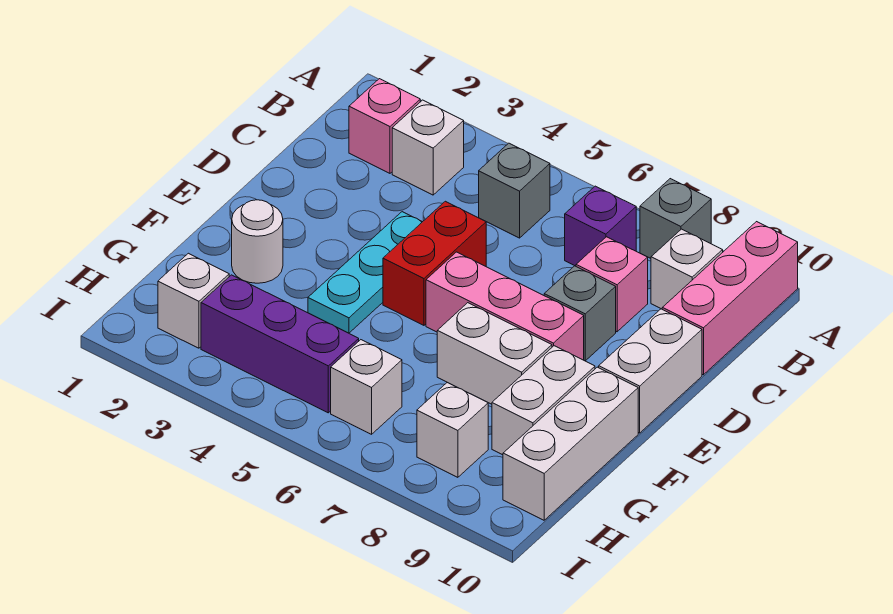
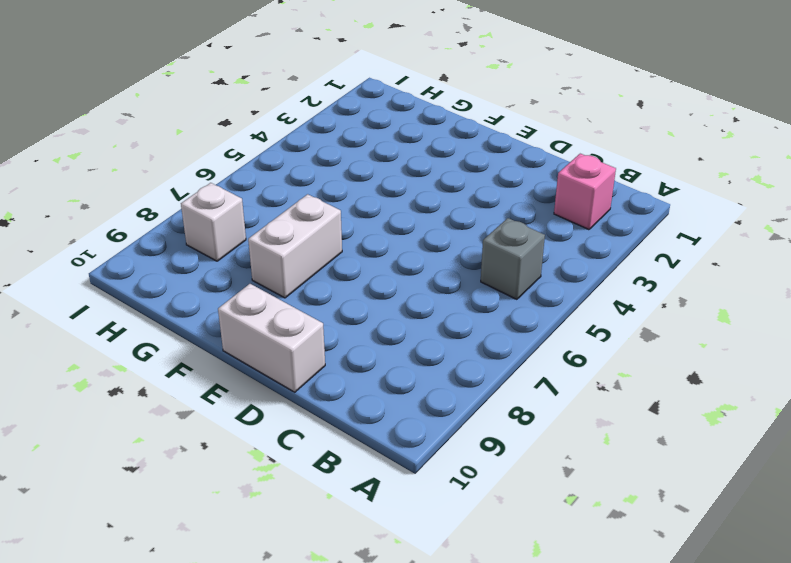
none -> grey brick A8 level 1
none -> pink brick A10:C10 level 1
none -> white brick B3 level 1

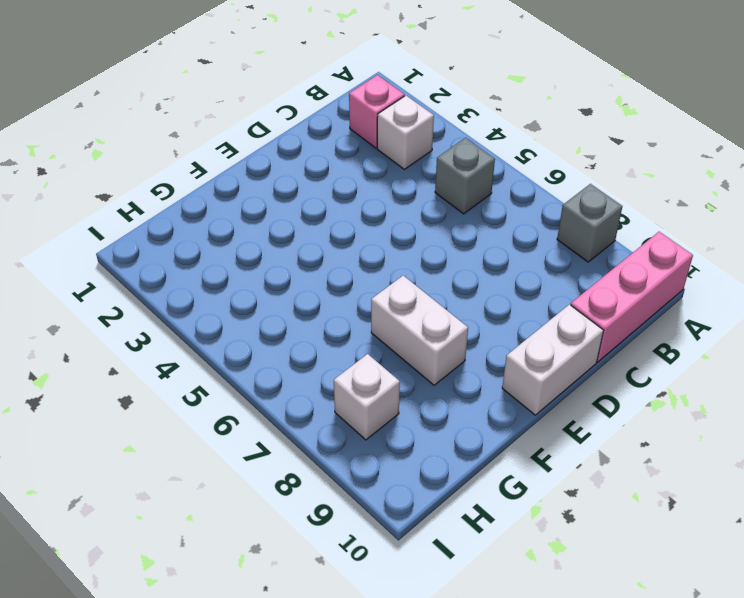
none -> purple brick B7 level 1
none -> white brick B9 level 1
none -> pink brick C8 level 1

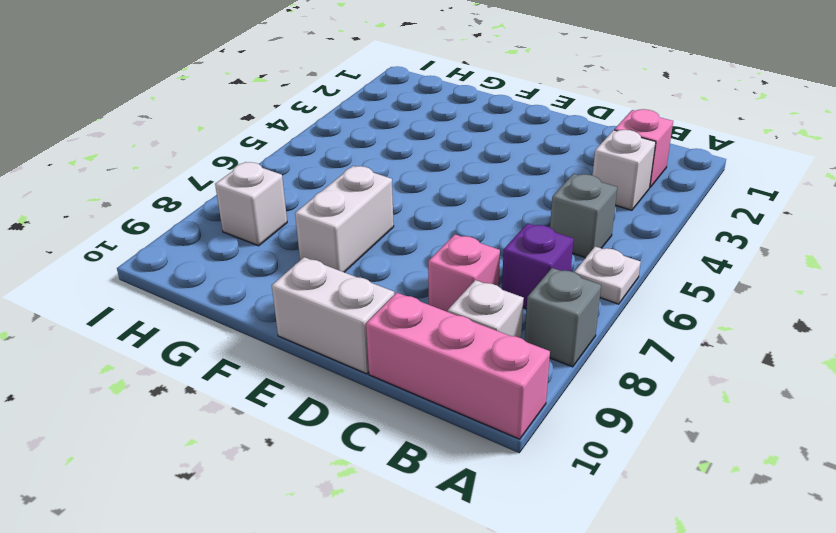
white plate A6 level 1 -> none
none -> cyan plate D4:F4 level 1
none -> red brick D5:E5 level 1
none -> grey brick D8 level 1

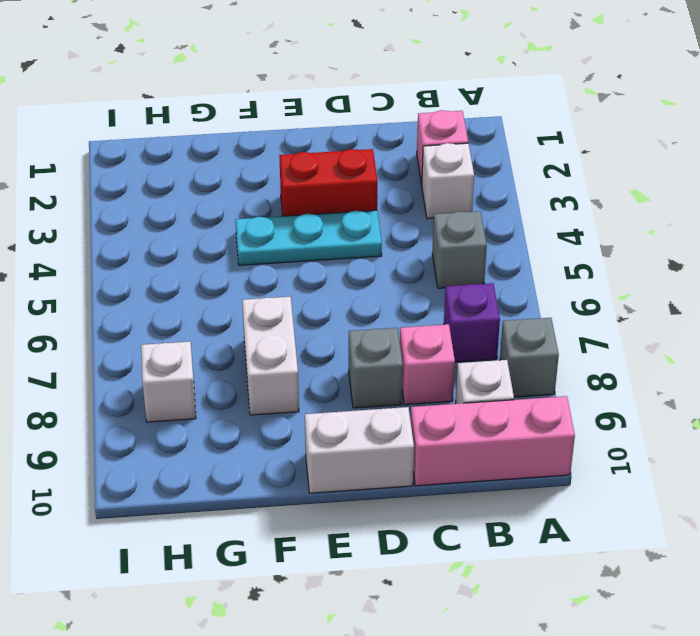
red brick D3:E3 level 1 -> red brick D5:E5 level 1
none -> pink brick E6:E8 level 1
none -> white round brick F2 level 1
none -> white brick F9:G9 level 1

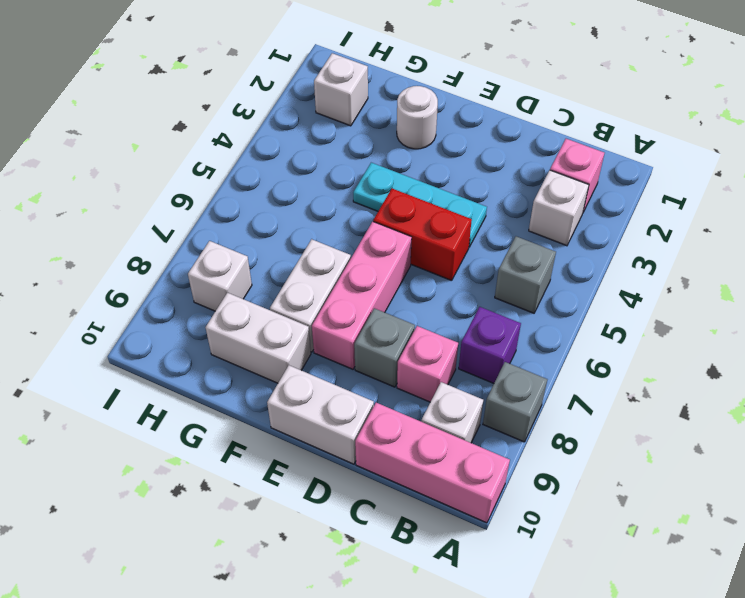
none -> white brick F10:H10 level 1
none -> purple brick H3:H5 level 1
none -> white brick H6 level 1

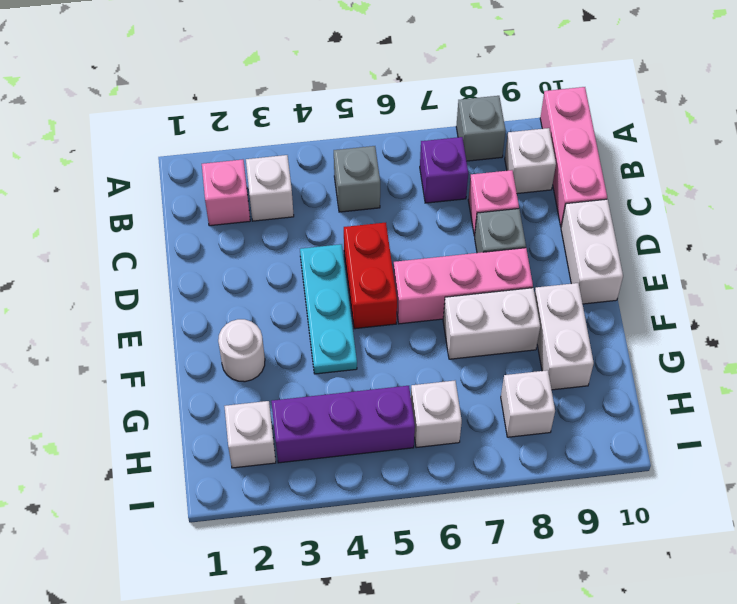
none -> white brick F10:H10 level 1

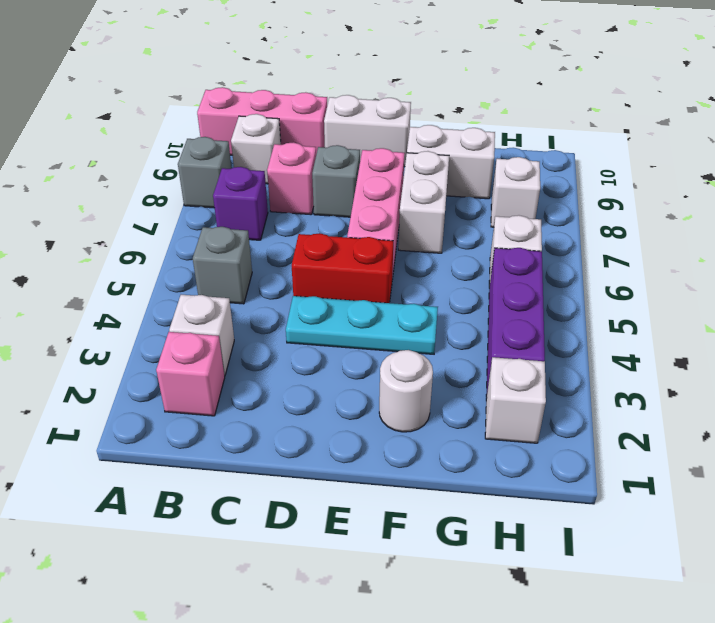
none -> white brick F10:H10 level 1

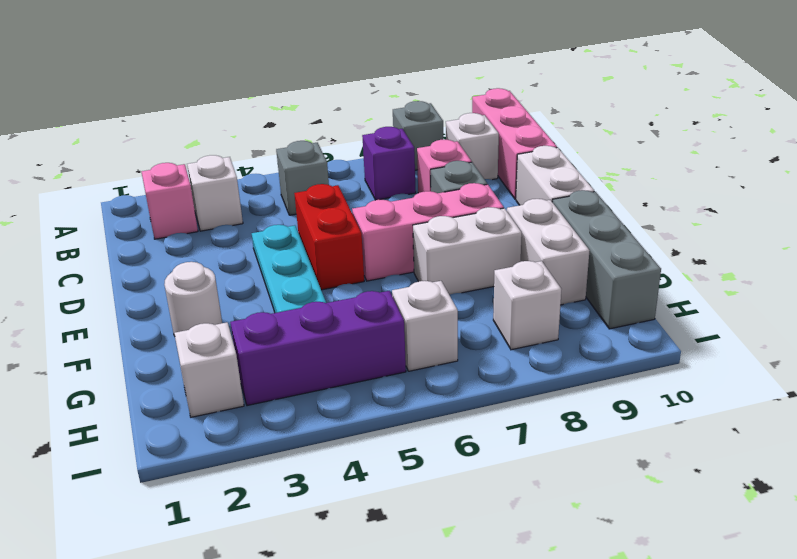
grey brick F10:H10 level 1 -> white brick F10:H10 level 1

